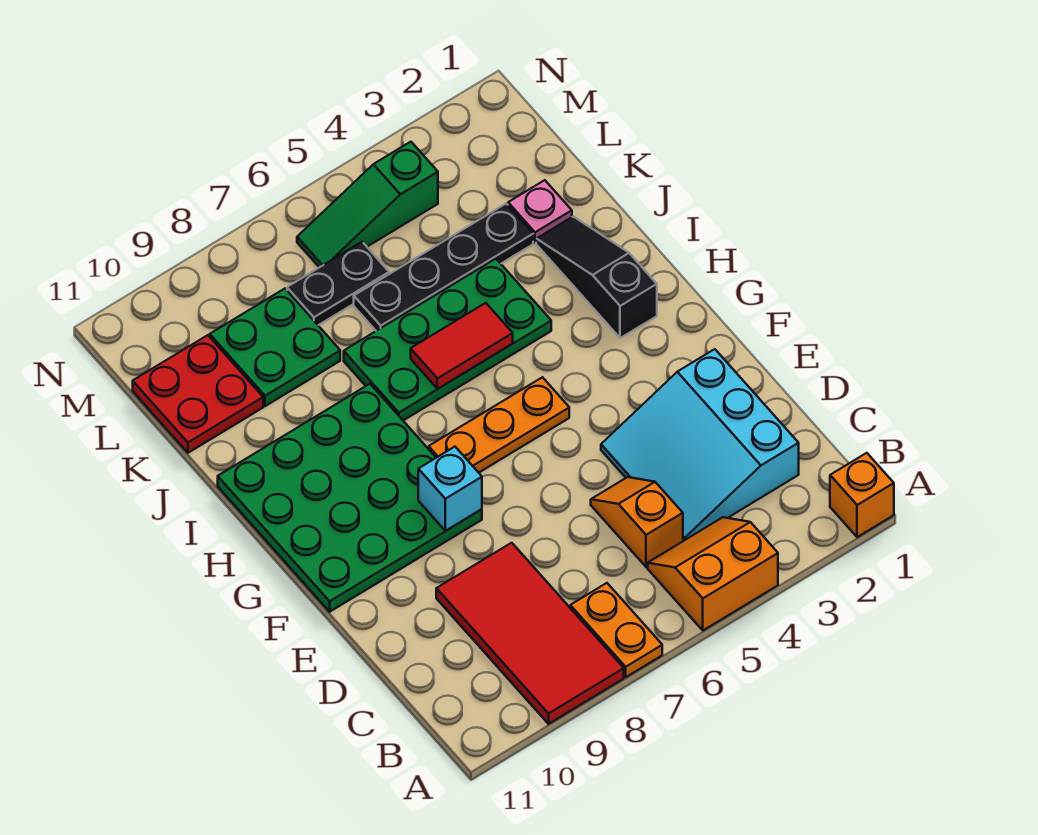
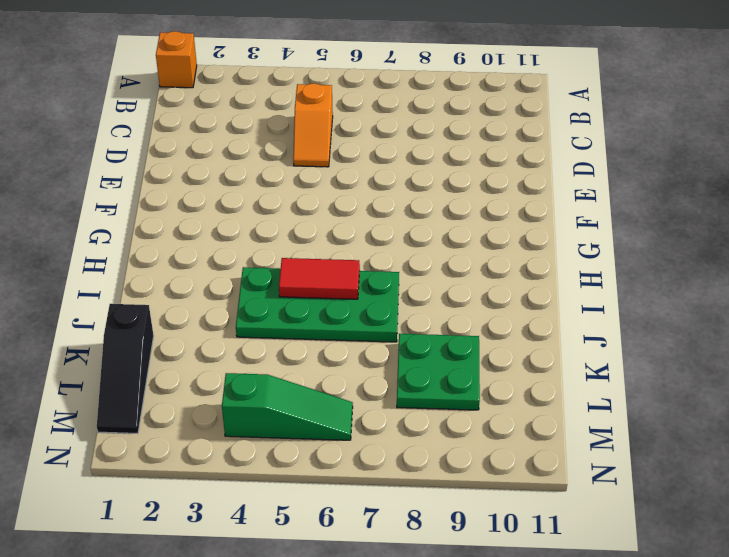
black slope K1:M1 level 1 top K -> black slope H2:J2 level 1 top H
none -> orange slope A4:B5 level 1 top A
none -> orange plate A7:B7 level 1
none -> red tile A8:D9 level 1

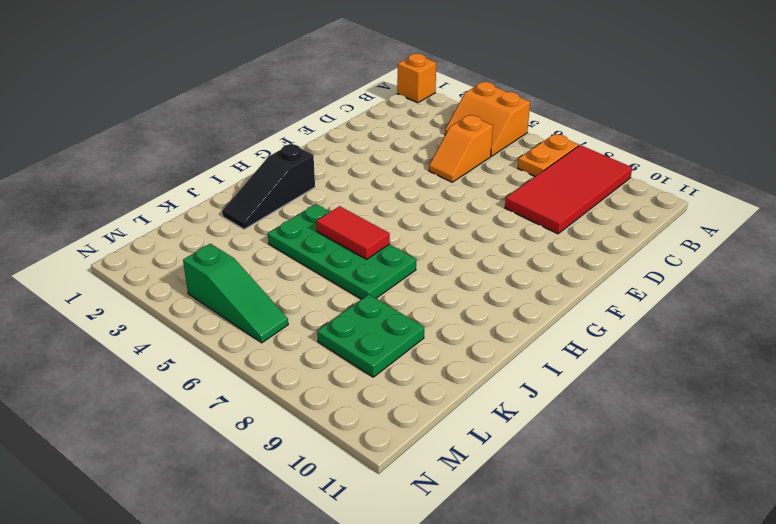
none -> cyan slope C2:E4 level 1 top 2
none -> green plate F8:I11 level 1
none -> orange plate G5:G7 level 1

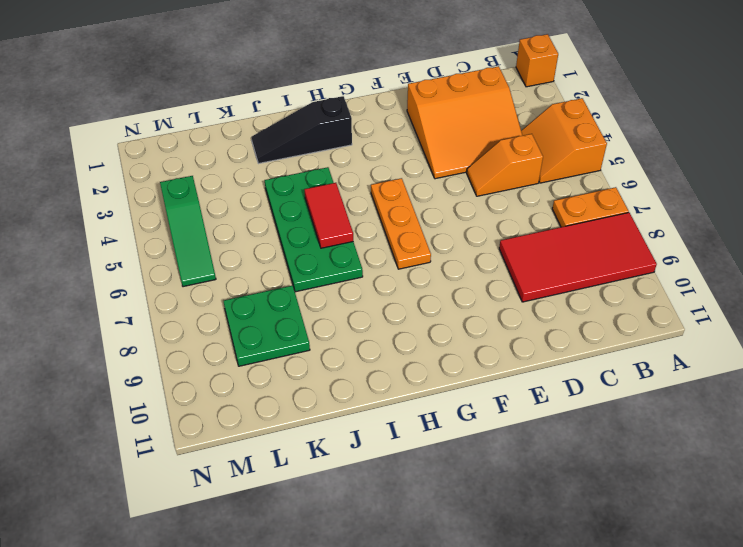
orange slope C2:E4 level 1 top 2 -> cyan slope C2:E4 level 1 top 2
none -> green plate F8:I11 level 1
none -> pink plate K2 level 1
none -> black plate K3:K6 level 1

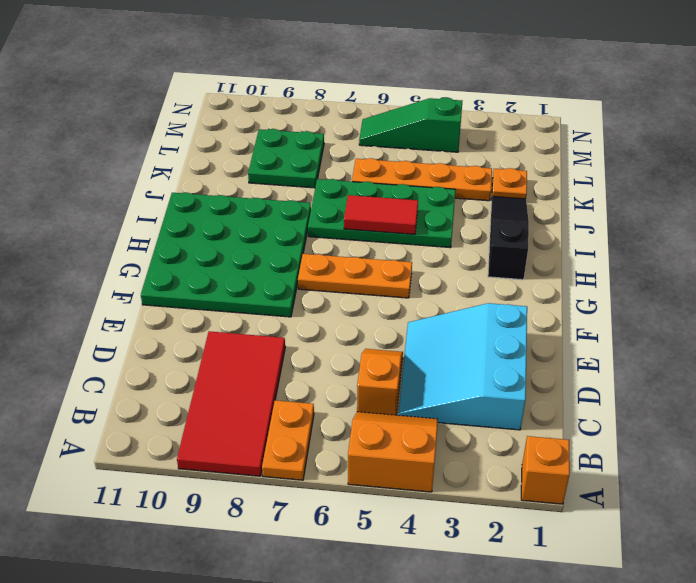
orange plate K2 level 1 -> pink plate K2 level 1
orange plate K3:K6 level 1 -> black plate K3:K6 level 1
none -> red plate K10:L11 level 1
none -> black plate L6:L7 level 1
none -> cyan brick F8 level 2

